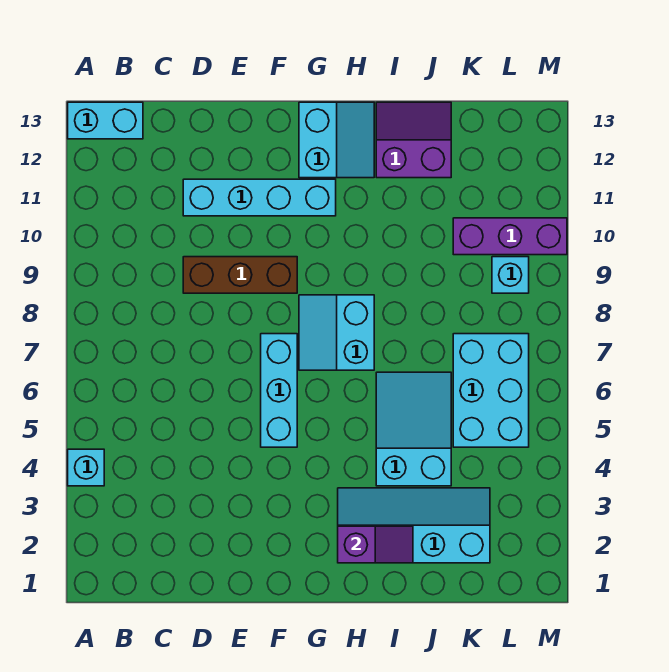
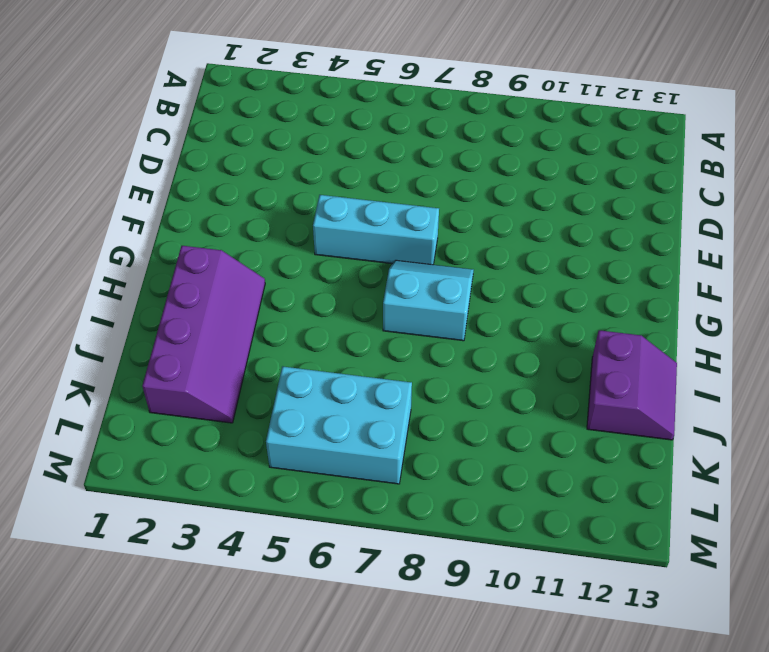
purple slope H2:K3 level 1 top 2 -> cyan slope H2:K3 level 1 top 2
none -> cyan brick A4 level 1
none -> cyan brick A13:B13 level 1
none -> brown brick D9:F9 level 1

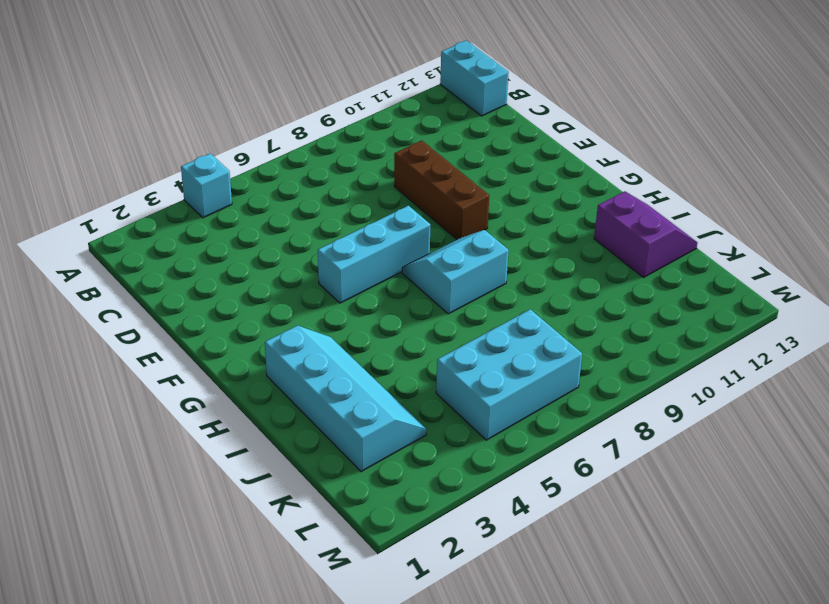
none -> cyan brick D11:G11 level 1
none -> cyan slope G12:H13 level 1 top G
none -> cyan slope I4:J6 level 1 top 4

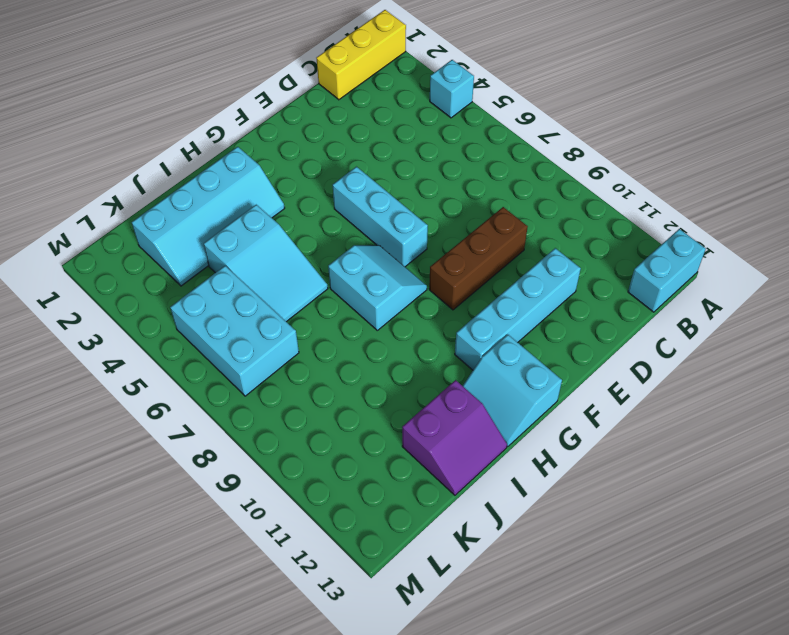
yellow brick A1:C1 level 1 -> none
none -> purple brick K10:M10 level 1
none -> cyan brick L9 level 1
none -> purple slope H2:I2 level 2 top H

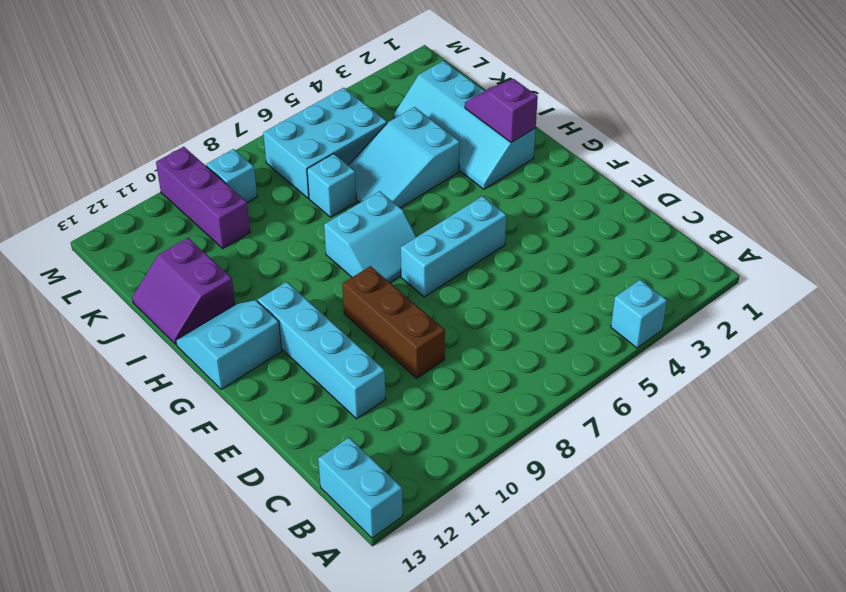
cyan brick J7 level 1 -> none

